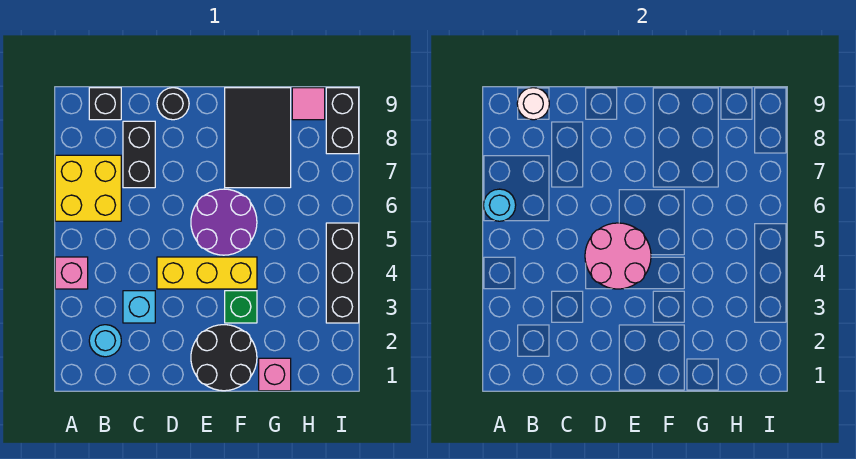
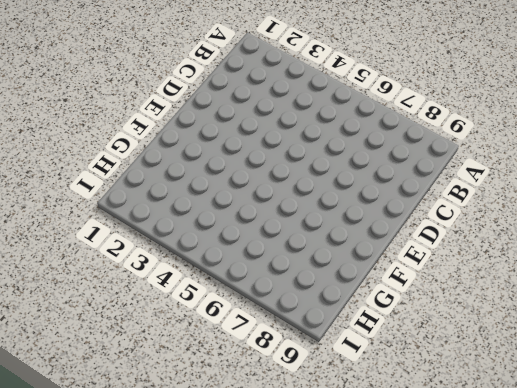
none -> pink brick A4 level 1
none -> yellow brick A6:B7 level 1
none -> cyan round brick B2 level 1

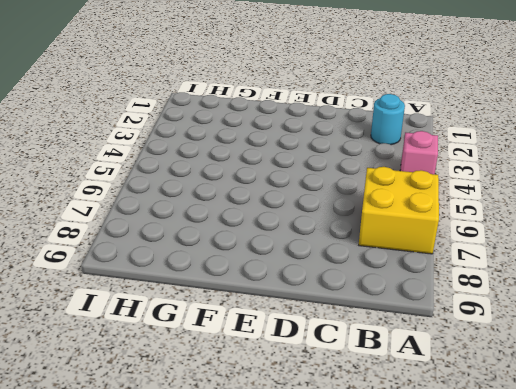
none -> black brick B9 level 1
none -> cyan brick C3 level 1
none -> black brick C7:C8 level 1

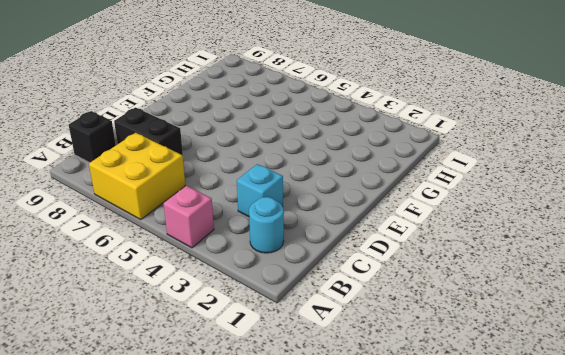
none -> yellow brick D4:F4 level 1
none -> black round brick D9 level 1
none -> black round brick E1:F2 level 1

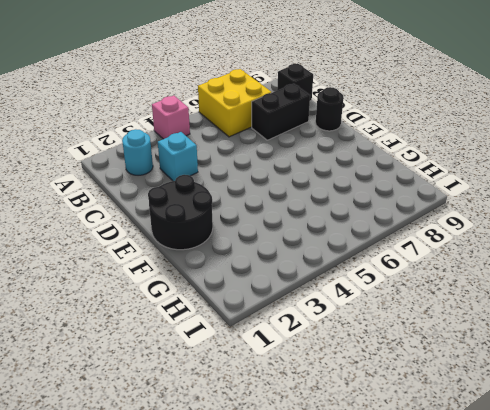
none -> yellow brick D4:F4 level 1
none -> purple round brick E5:F6 level 1
none -> green brick F3 level 1

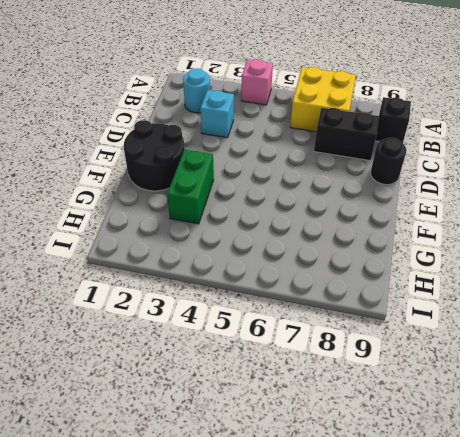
green brick F3:G3 level 1 -> green brick F3 level 1
none -> yellow brick D4:F4 level 1
none -> purple round brick E5:F6 level 1
none -> black tile F7:G9 level 1

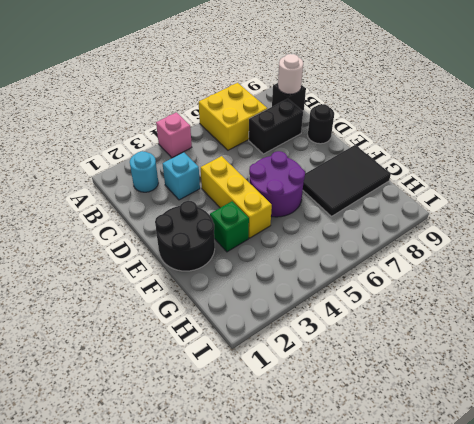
none -> pink brick G1 level 1
none -> pink tile H9 level 1
none -> black brick I3:I5 level 1

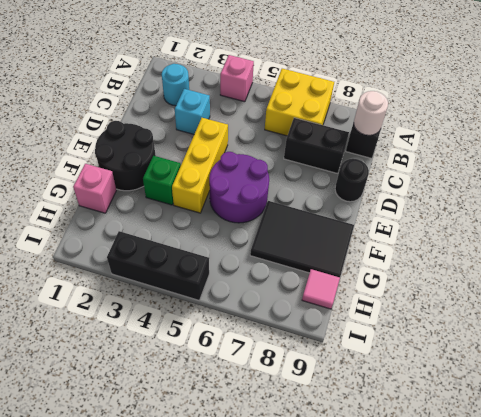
none -> black brick I8:I9 level 1
none -> cyan round brick A6 level 2
none -> pink round brick D4:E5 level 2

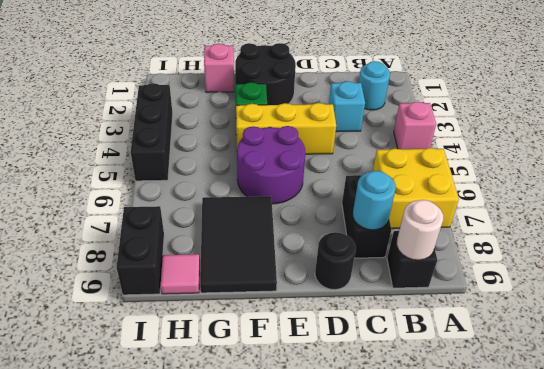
cyan round brick C8 level 2 -> cyan round brick A6 level 2
none -> pink round brick D4:E5 level 2

